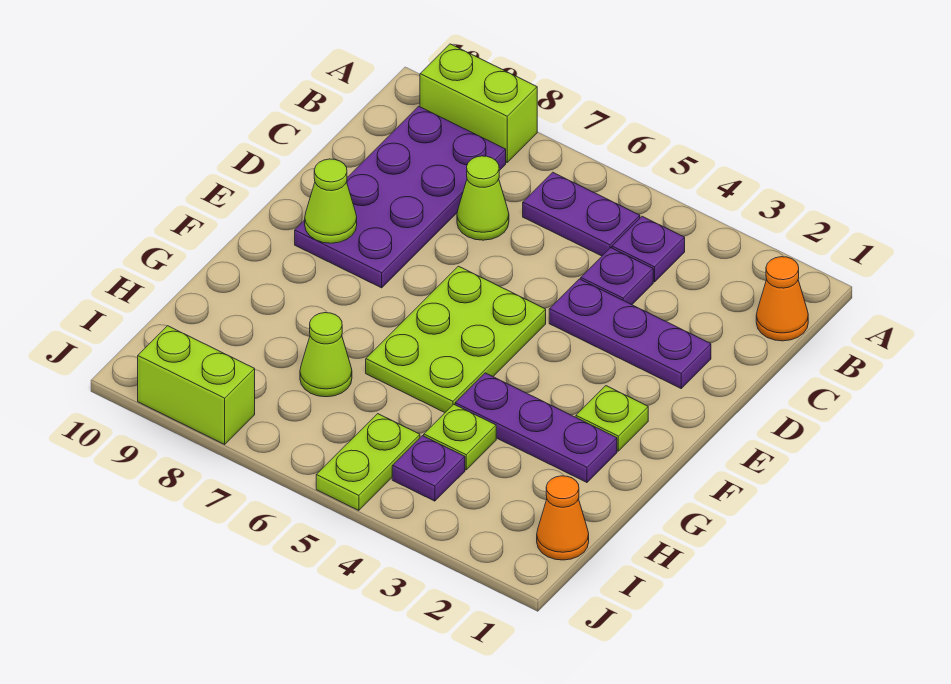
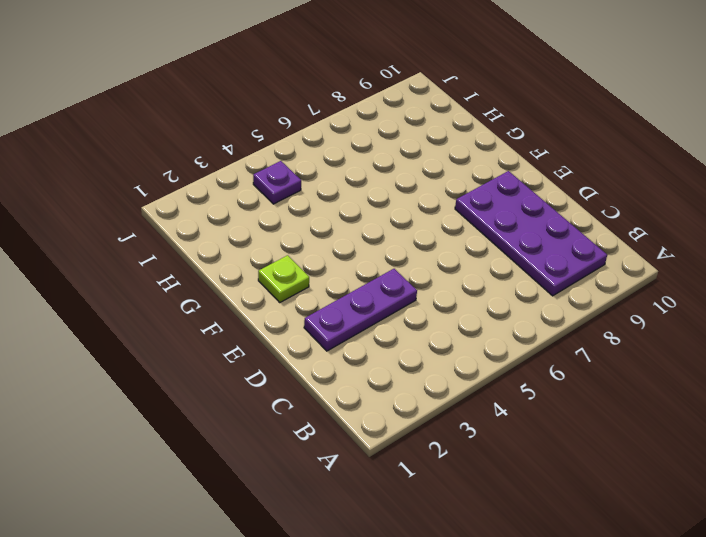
none -> lime brick A8:A9 level 1
none -> orange cone B1 level 1
none -> purple plate B4 level 1

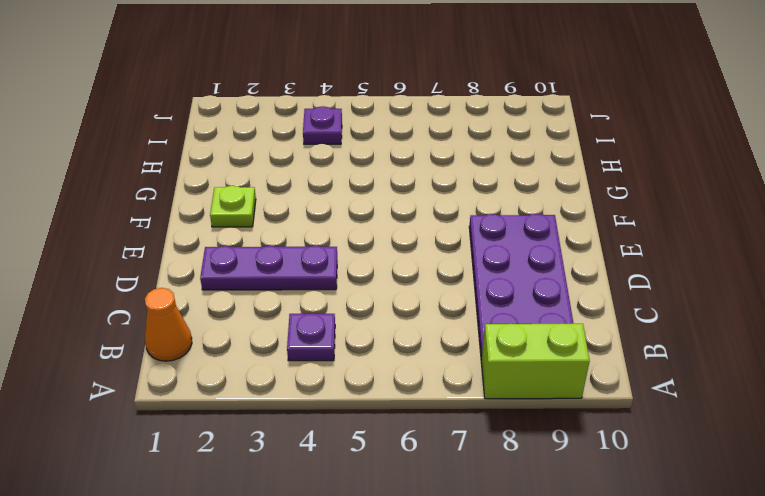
none -> purple plate B5:B6 level 1
none -> purple plate C4 level 1
none -> lime cone C7 level 1

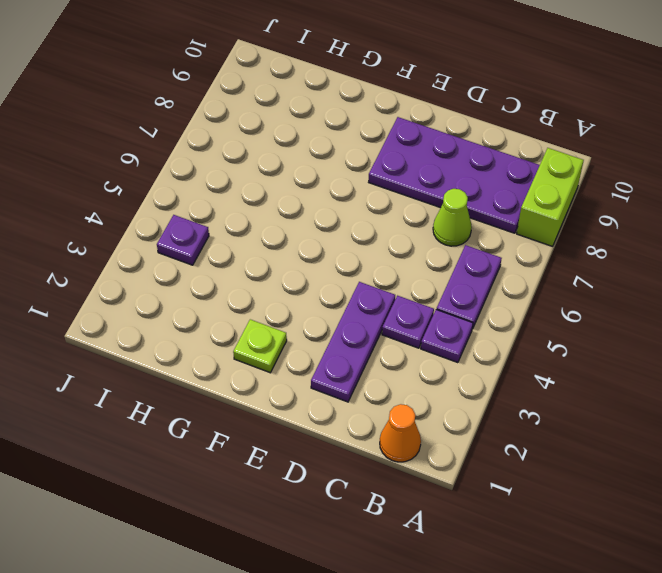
none -> lime plate E5:G6 level 1
none -> purple plate G2:G4 level 1
none -> lime plate H4 level 1

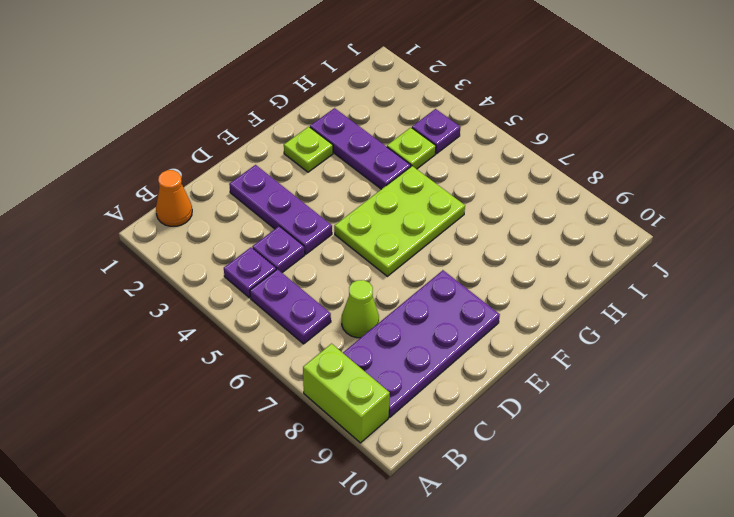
none -> lime cone H7 level 1
none -> orange cone I1 level 1
none -> lime plate I5:J5 level 1

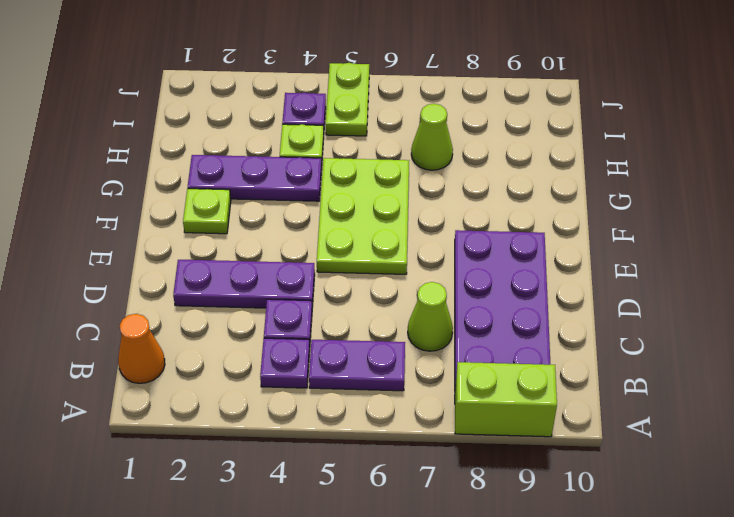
none -> orange cone I1 level 1
none -> lime brick J8:J9 level 1
none -> lime cone E9 level 2

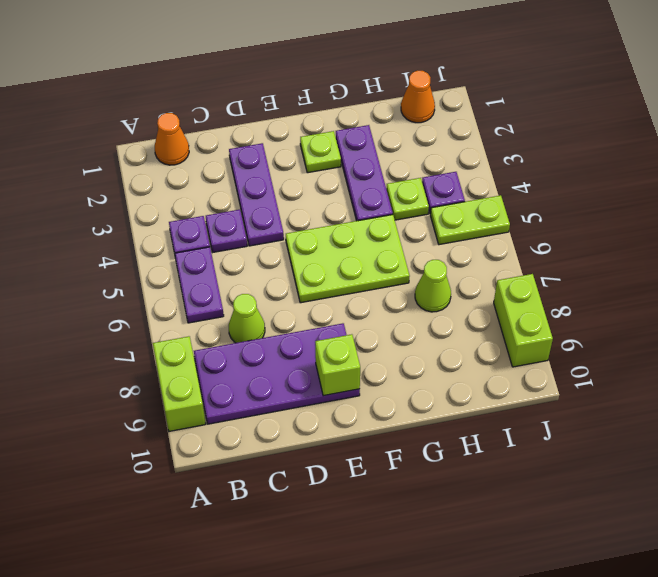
lime brick E9 level 2 -> lime cone E9 level 2

